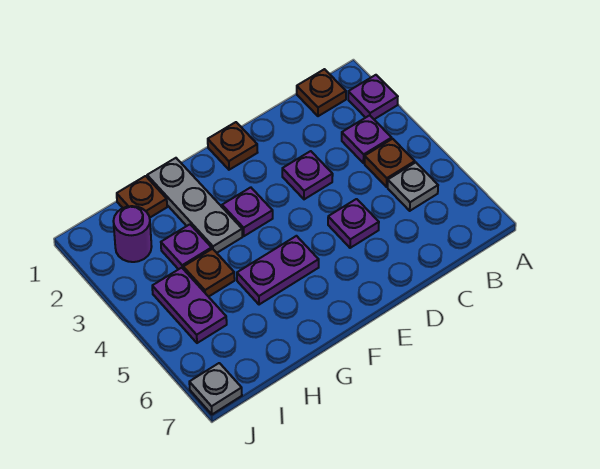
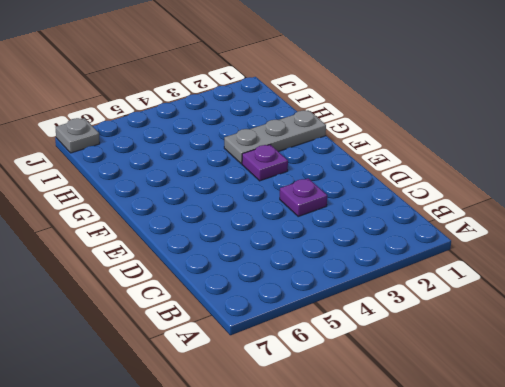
none -> purple plate A2 level 1
none -> brown plate B1 level 1
none -> purple plate B3 level 1

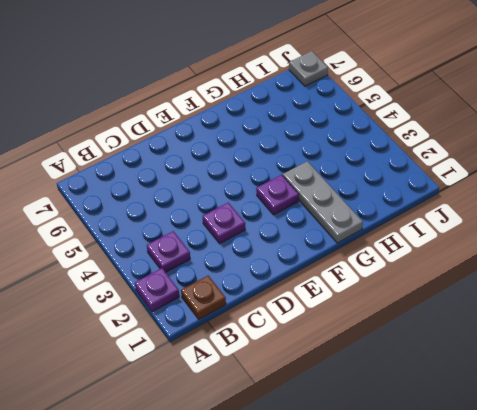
none -> brown plate B4 level 1
none -> grey plate B5 level 1
none -> purple plate D5 level 1

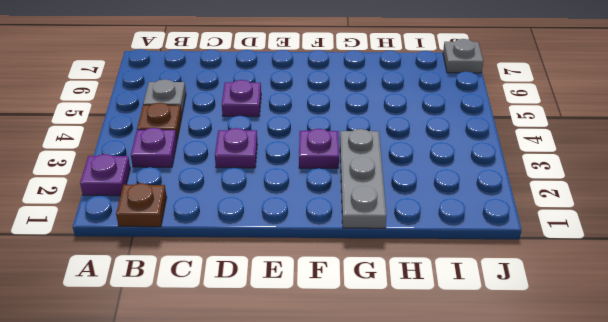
none -> brown plate E1 level 1
none -> purple plate F5:G5 level 1
none -> brown plate H1 level 1

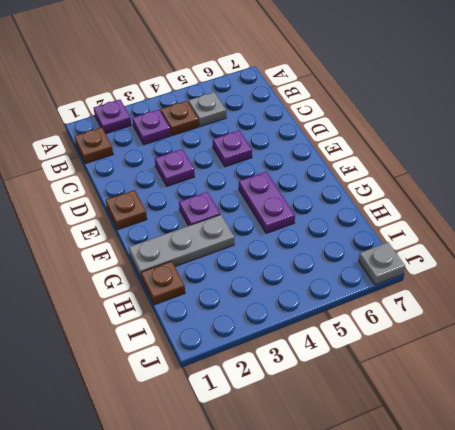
none -> purple plate H3 level 1
none -> brown plate H4 level 1
none -> purple round brick I2 level 1

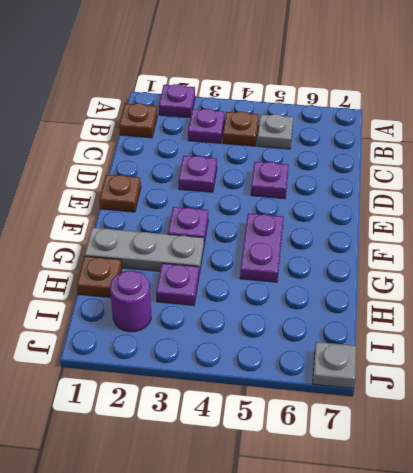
none -> brown plate H4 level 1
none -> purple plate I4:I5 level 1

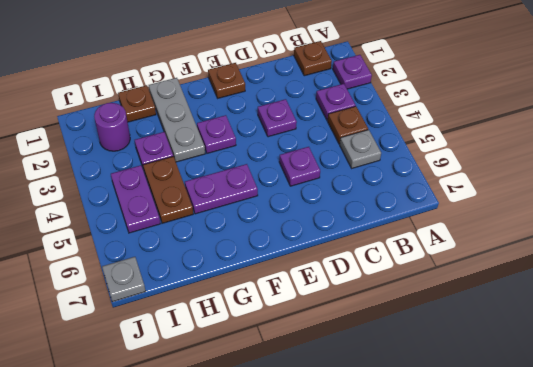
brown plate H4:H5 level 1 -> brown plate H4 level 1

